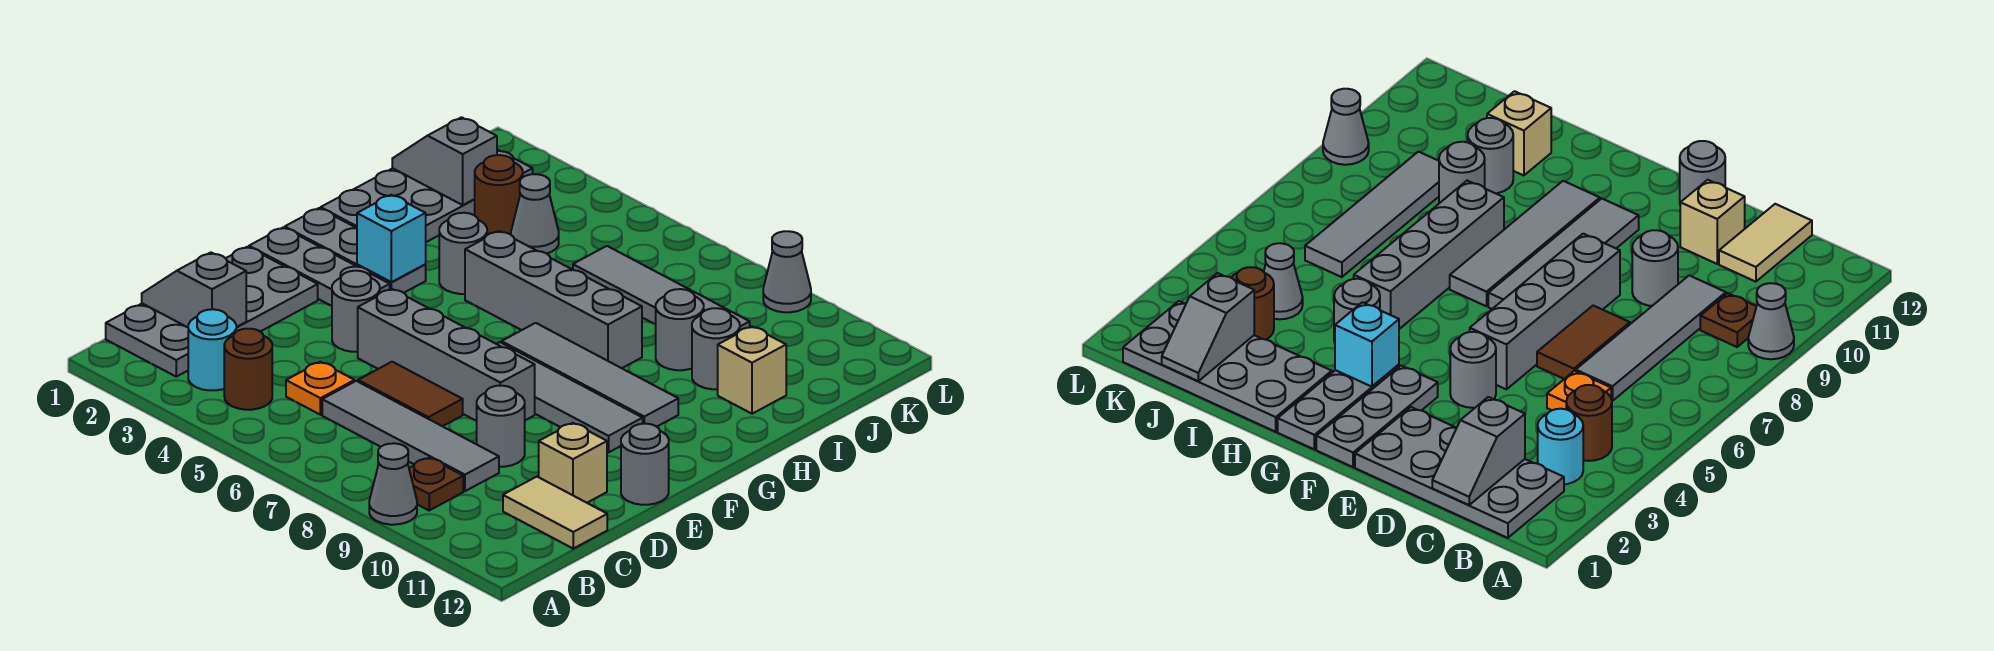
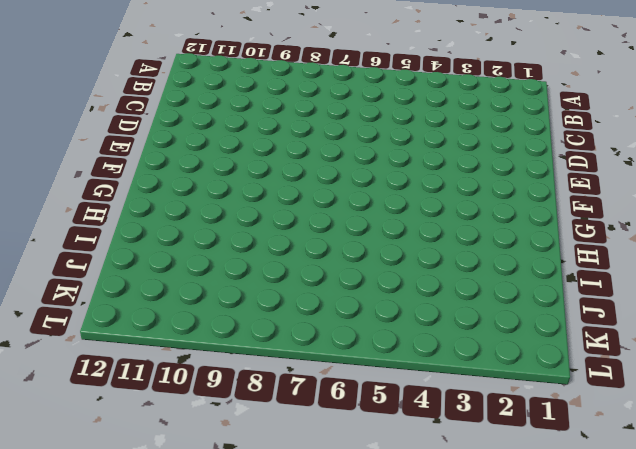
none -> grey cone A9 level 1
none -> grey plate B1:E2 level 1
none -> cyan round brick B3 level 1
none -> brown round brick B4 level 1

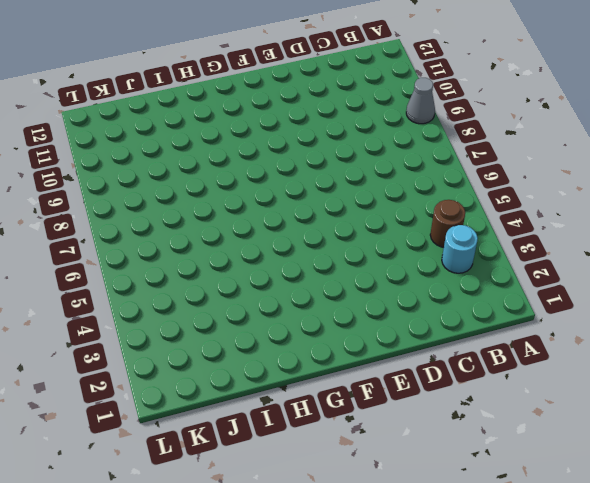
none -> grey plate B1:E2 level 1
none -> brown plate B9 level 1
none -> orange plate C5 level 1
none -> grey tile C6:C9 level 1

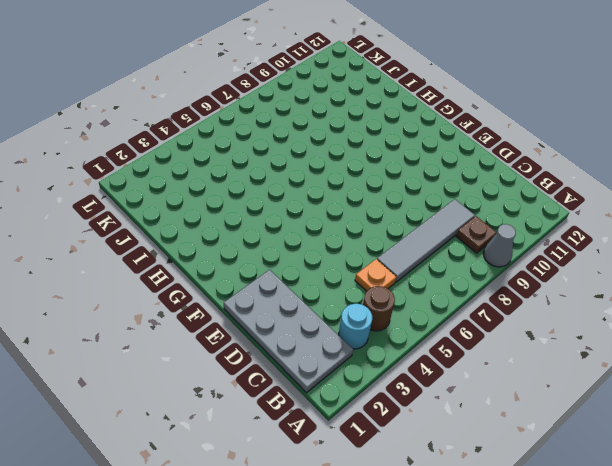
none -> tan tile C11:C12 level 1
none -> brown tile D6:D7 level 1
none -> grey round brick D9 level 1
none -> tan brick D11 level 1

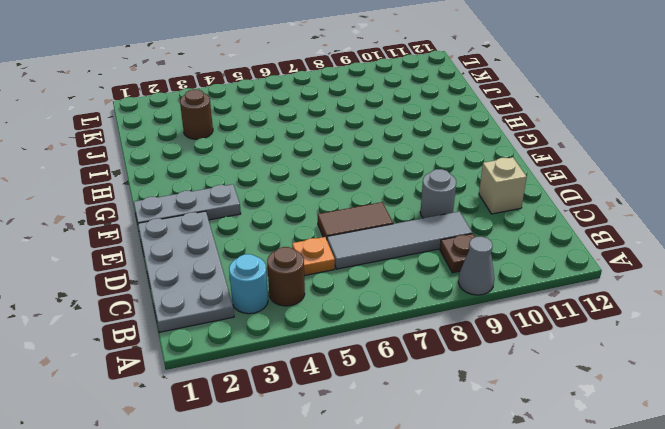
none -> tan tile C11:C12 level 1
none -> grey round brick E4 level 1
none -> grey brick E5:E8 level 1
none -> grey round brick E12 level 1

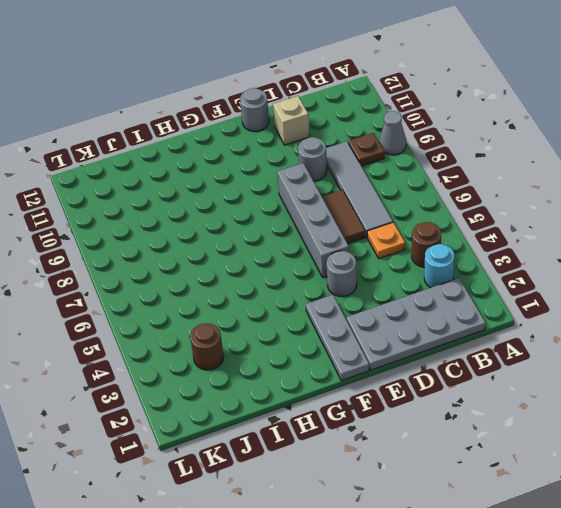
none -> tan tile C11:C12 level 1
none -> grey tile F7:F10 level 1
none -> grey plate G1:G3 level 1
none -> grey tile G7:G10 level 1

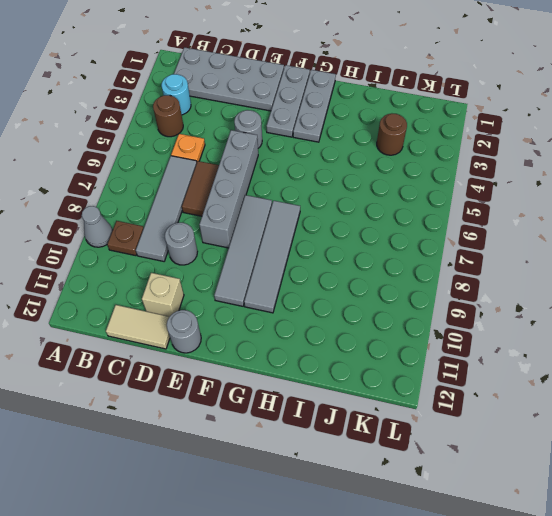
tan tile C12:D12 level 1 -> tan tile C11:C12 level 1
none -> grey plate H1:K2 level 1
none -> grey round brick H4 level 1
none -> grey brick H5:H8 level 1
none -> grey round brick I9 level 1

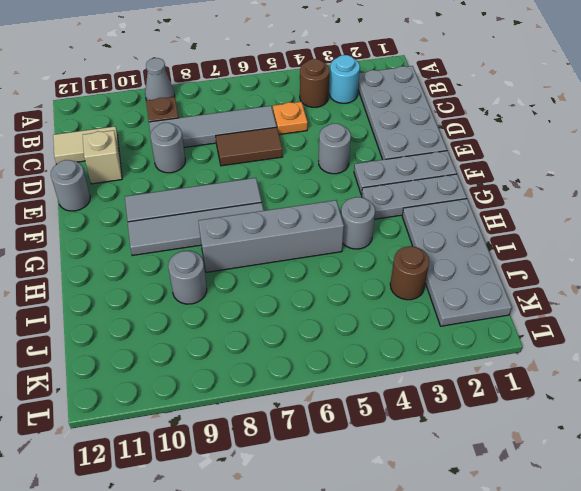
none -> grey brick E5:E8 level 1
none -> grey round brick I10 level 1
none -> tan brick I11 level 1
none -> grey cone J4 level 1

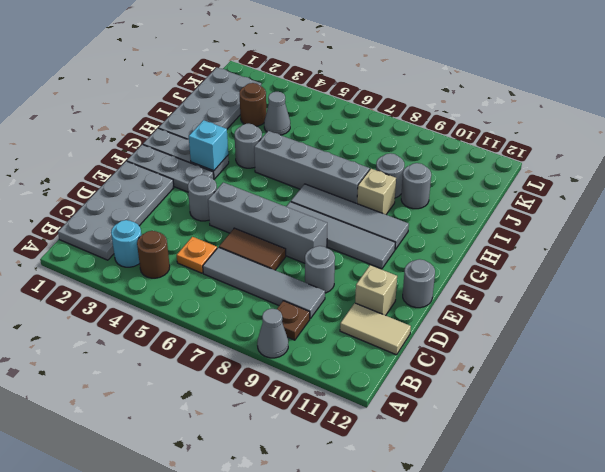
tan brick H9 level 1 -> tan brick I11 level 1
none -> grey tile J6:J9 level 1
none -> grey cone L9 level 1
none -> grey slope C1:C2 level 2 top 2
none -> grey slope J1:J2 level 2 top 2

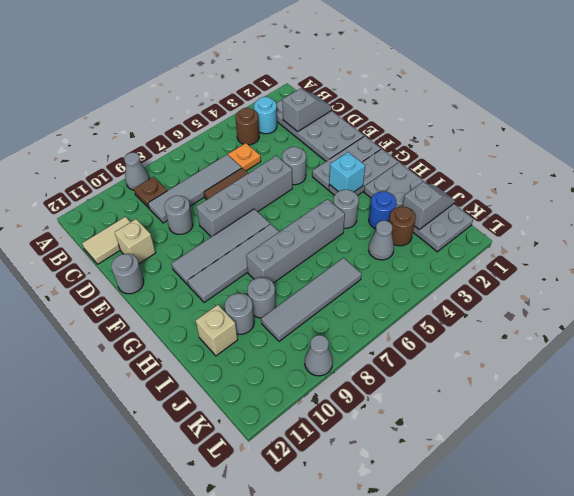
blue round brick I3 level 1 -> none

